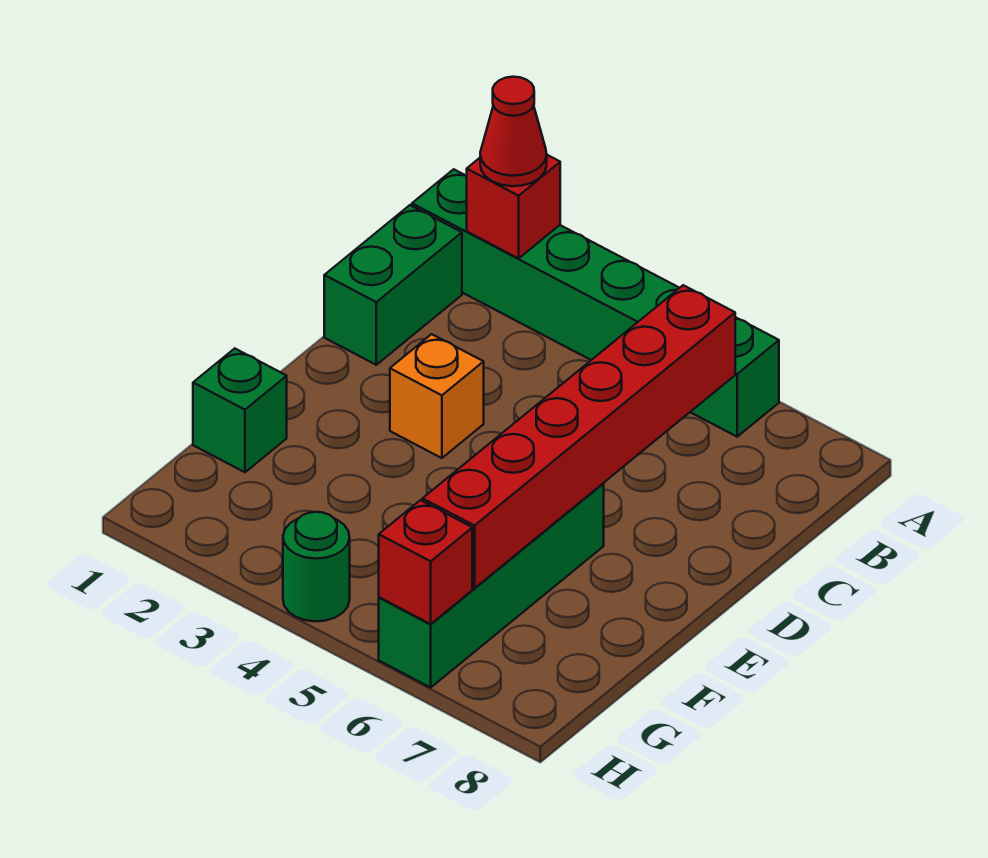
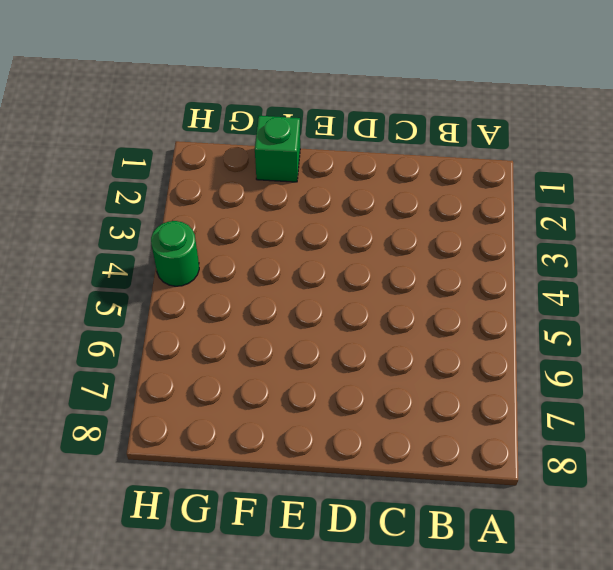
none -> green brick A1:A6 level 1
none -> green brick B1:C1 level 1

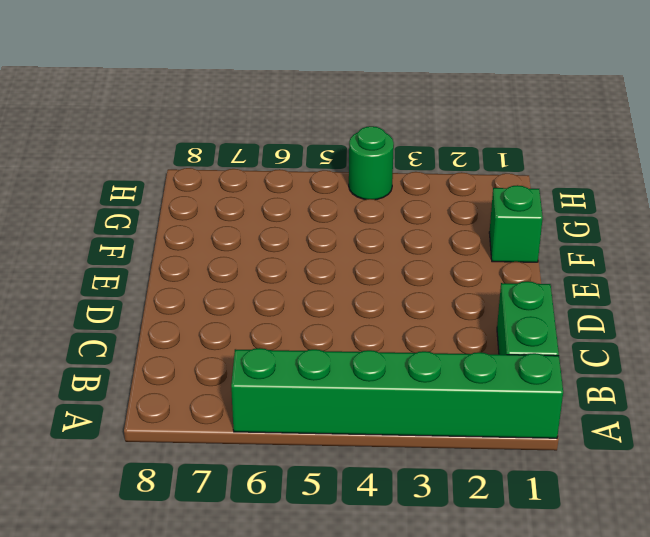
none -> orange brick D3 level 1
none -> green brick E6:H6 level 1

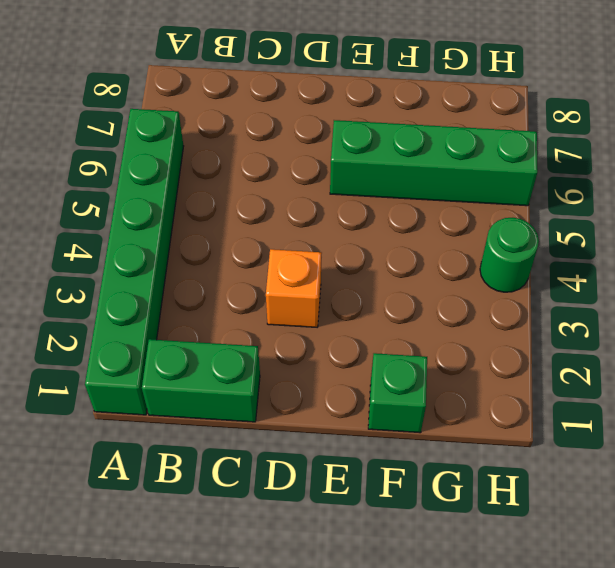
none -> red brick A2 level 2
none -> red brick B6:G6 level 2

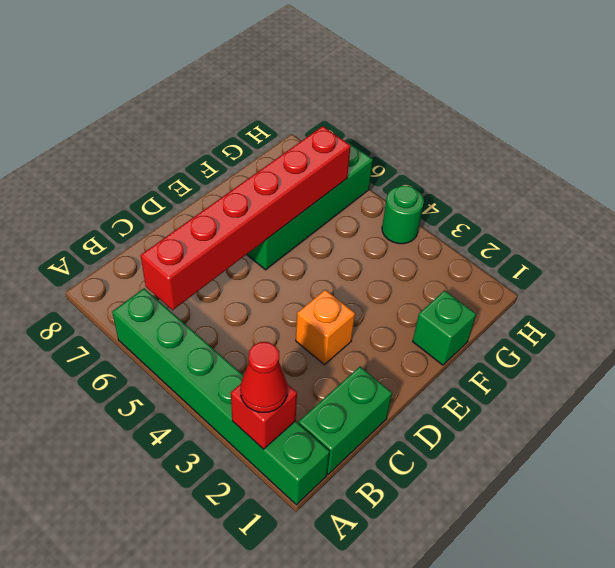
none -> red brick H6 level 2

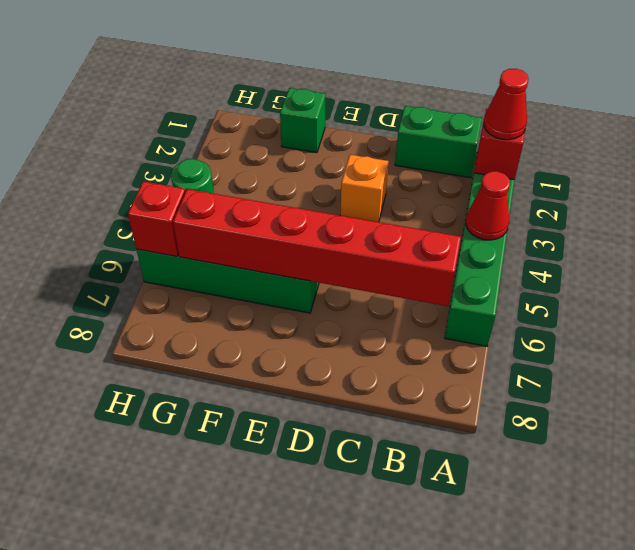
red cone A4 level 2 -> none

